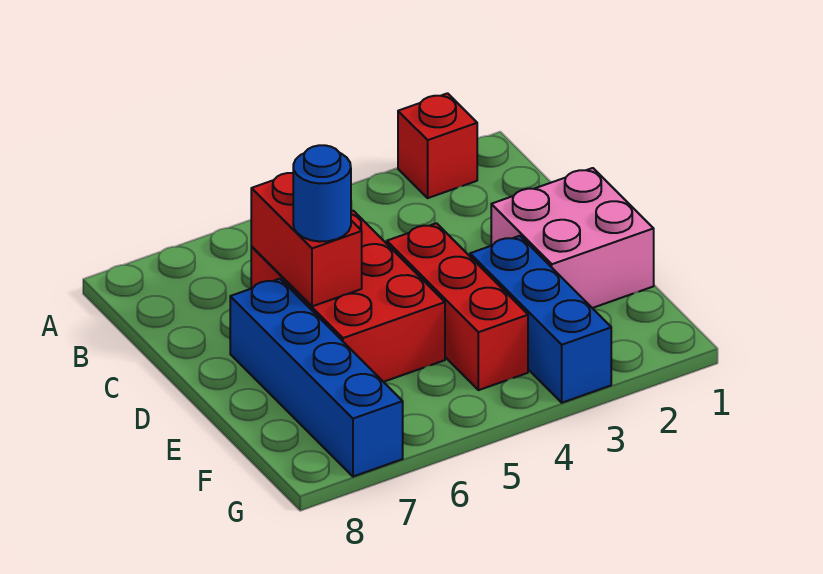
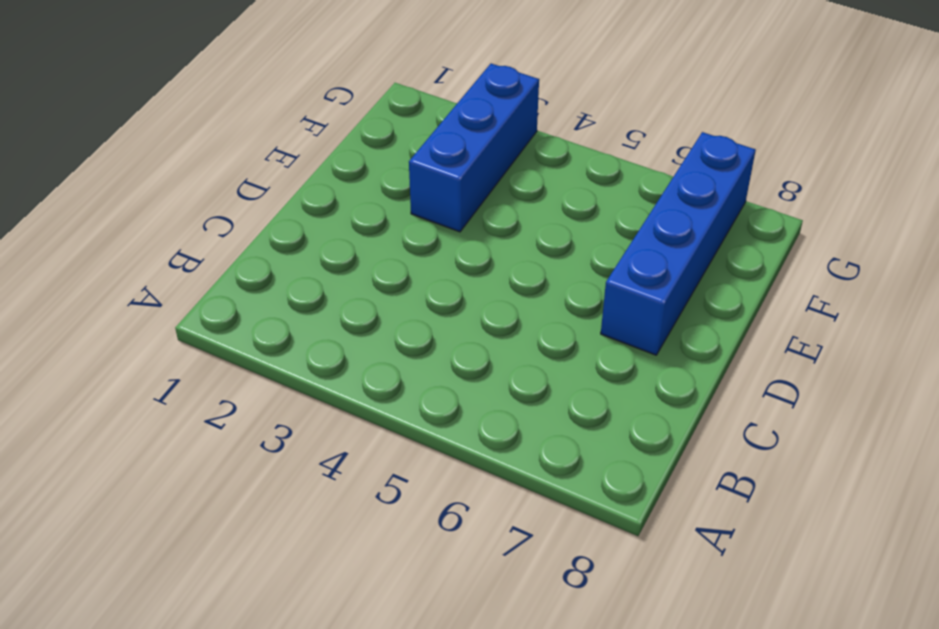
none -> red brick A2 level 1
none -> red brick C5:E6 level 1

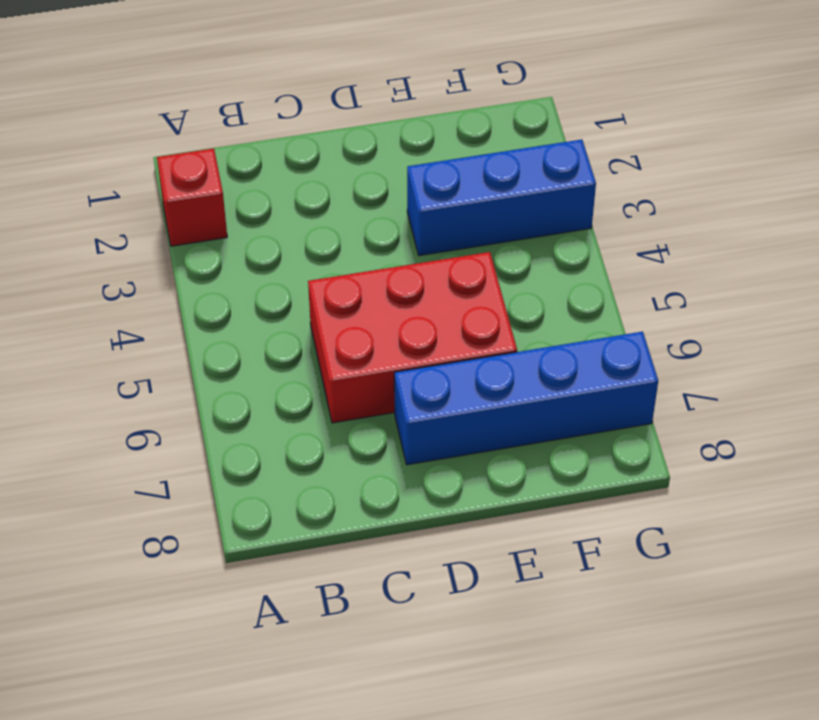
none -> pink brick D1:E2 level 1
none -> red brick D4:F4 level 1

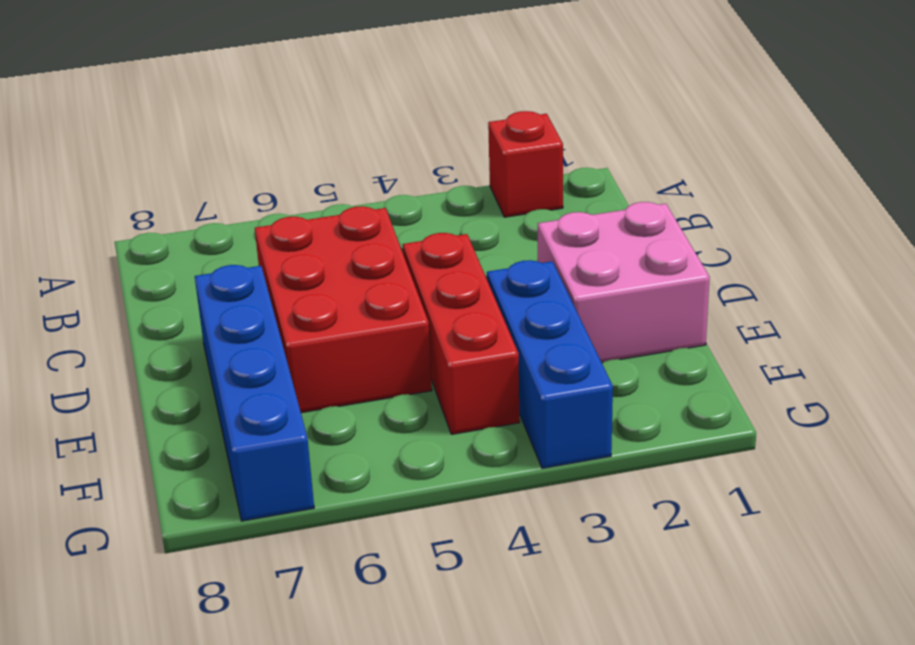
none -> red brick C6:D6 level 2
none -> blue round brick D6 level 3

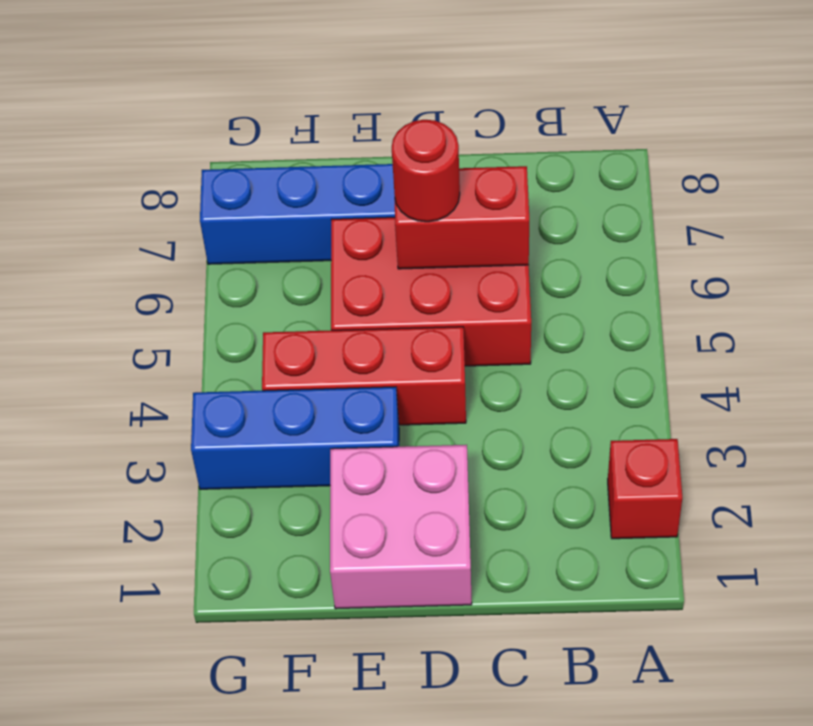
red round brick D6 level 3 -> blue round brick D6 level 3

